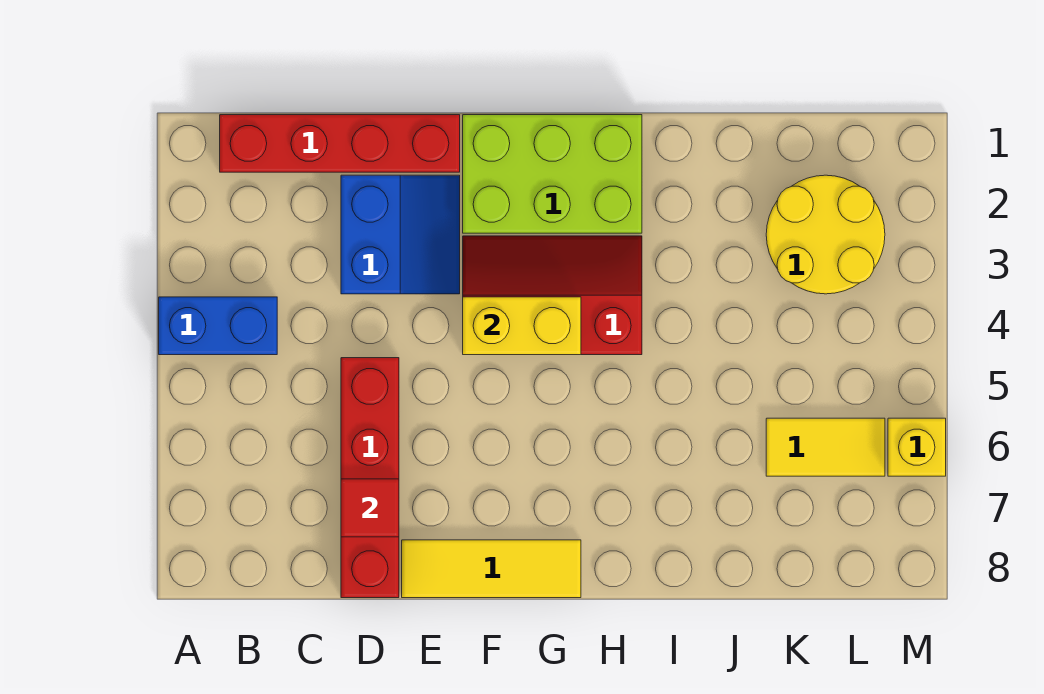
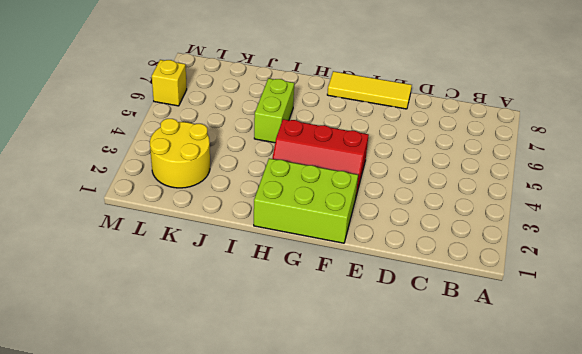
lime brick I5:I6 level 1 -> none
none -> blue brick A4:B4 level 1
none -> red brick B1:E1 level 1
none -> blue slope D2:E3 level 1 top D

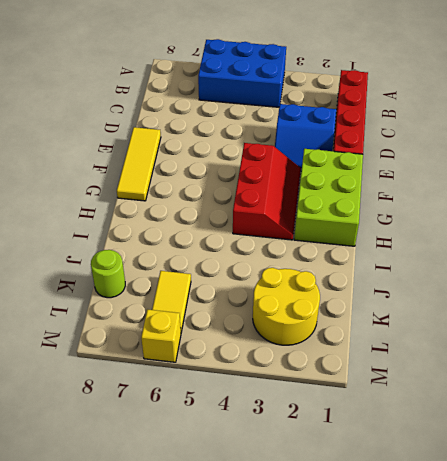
blue brick A4:B6 level 1 -> blue brick A4:B4 level 1
lime round brick K8 level 1 -> none
none -> red brick D5:D8 level 1
none -> red tile D7 level 2
none -> yellow brick F4:G4 level 2

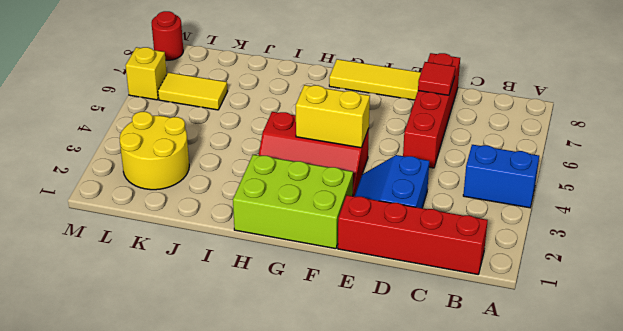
red round brick M8 level 1 -> none

